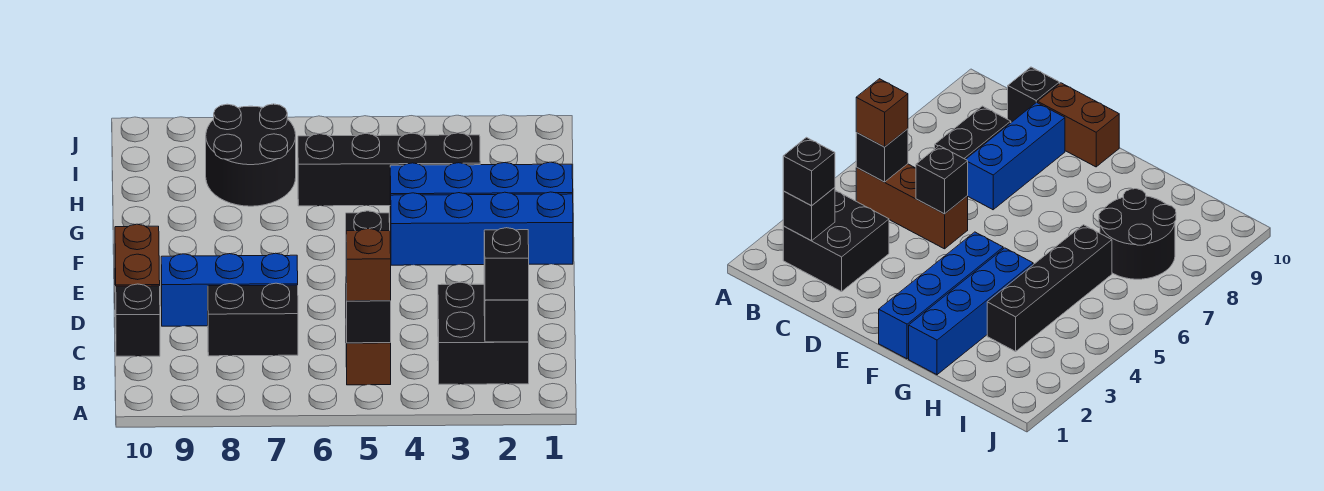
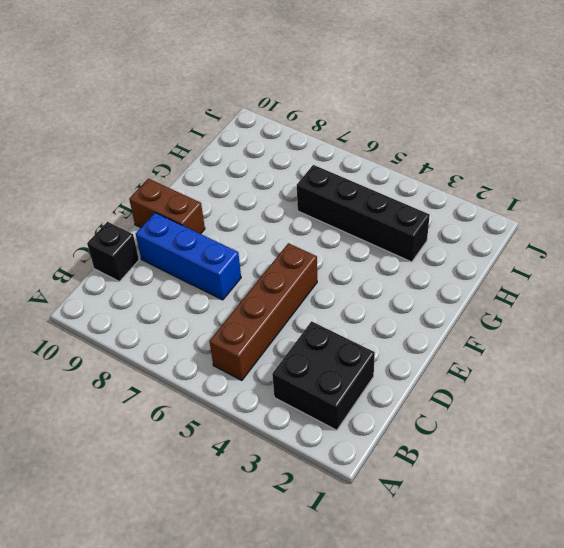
brown brick B5:E5 level 1 -> brown brick B5:D5 level 1
brown brick E9:E10 level 1 -> brown brick D10:E10 level 1
none -> black brick C7:C8 level 1
none -> blue brick F1:F4 level 1
none -> blue brick G1:G4 level 1

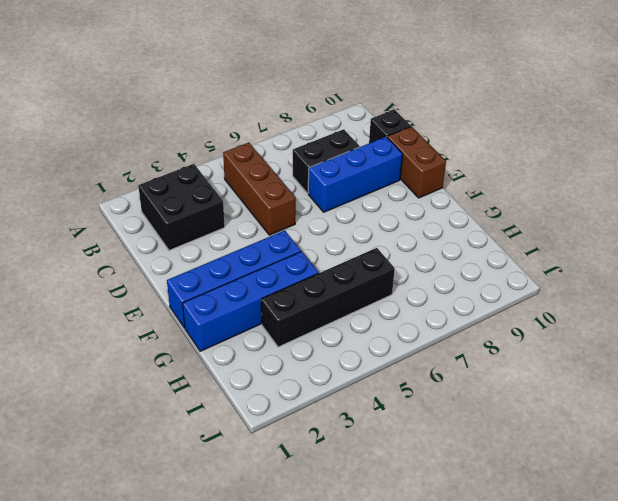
none -> black round brick H7:I8 level 1
none -> black brick B2 level 2
none -> black brick B5 level 2

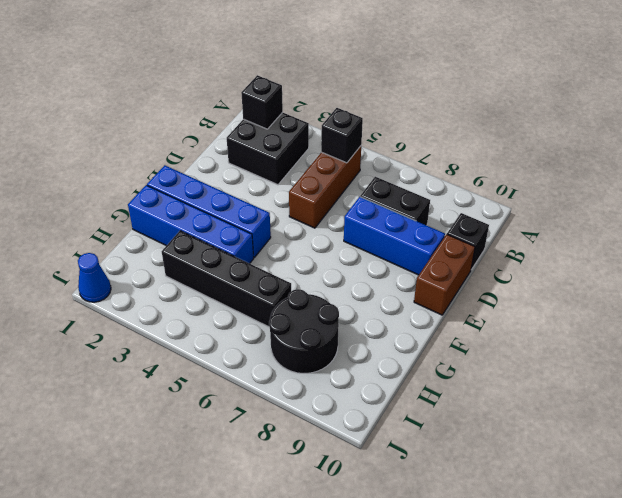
blue cone J1 level 1 -> none
none -> black brick D5 level 2
none -> black brick B2 level 3
none -> brown brick B5 level 3

